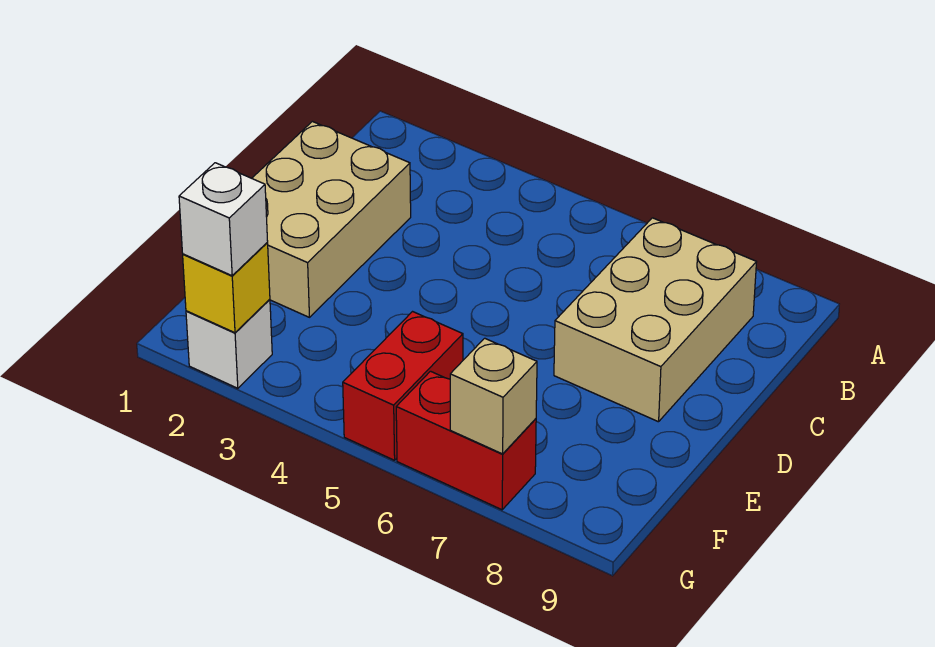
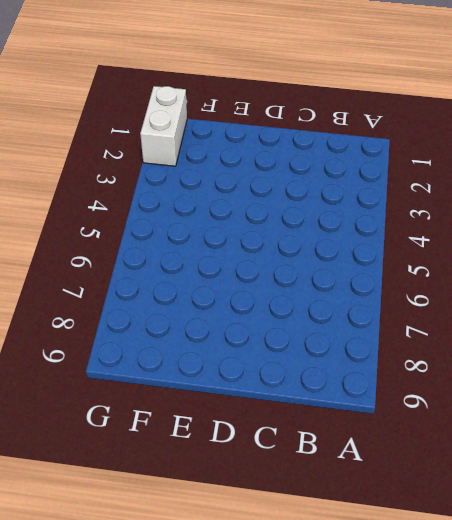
white brick G1:G2 level 1 -> white brick G2 level 1
none -> tan brick B7:D8 level 1
none -> tan brick C1:E2 level 1

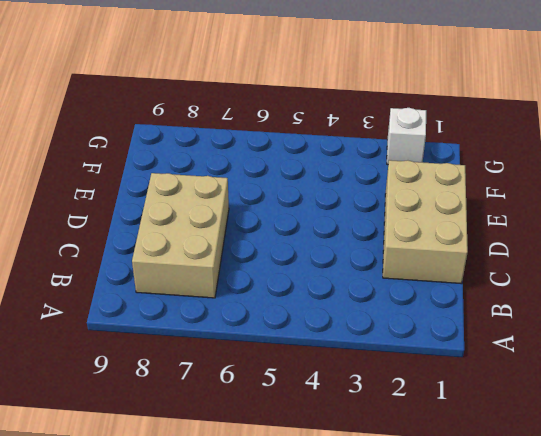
none -> red brick F5:G5 level 1
none -> red brick G6:G7 level 1

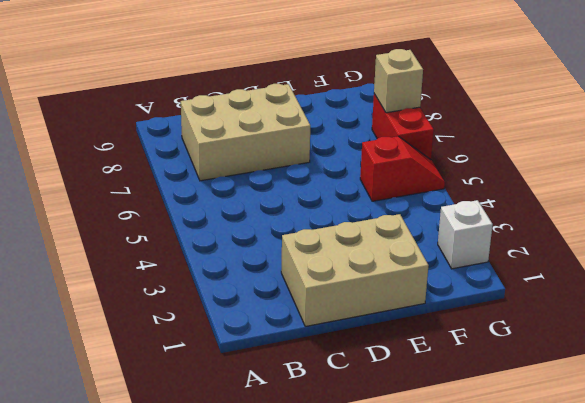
red slope F5:G5 level 1 top F -> red brick F5:G5 level 1
none -> yellow brick G2 level 2
none -> white brick G2 level 3

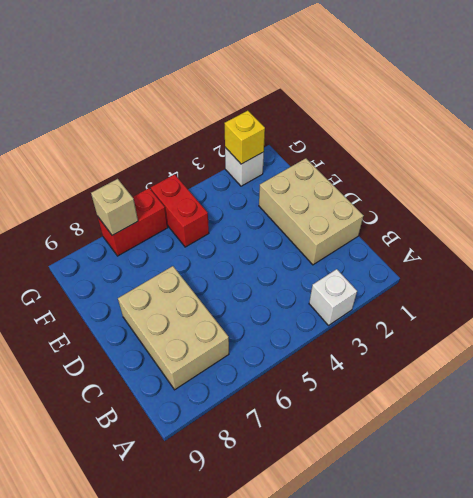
white brick A3 level 1 -> white brick G2 level 3

